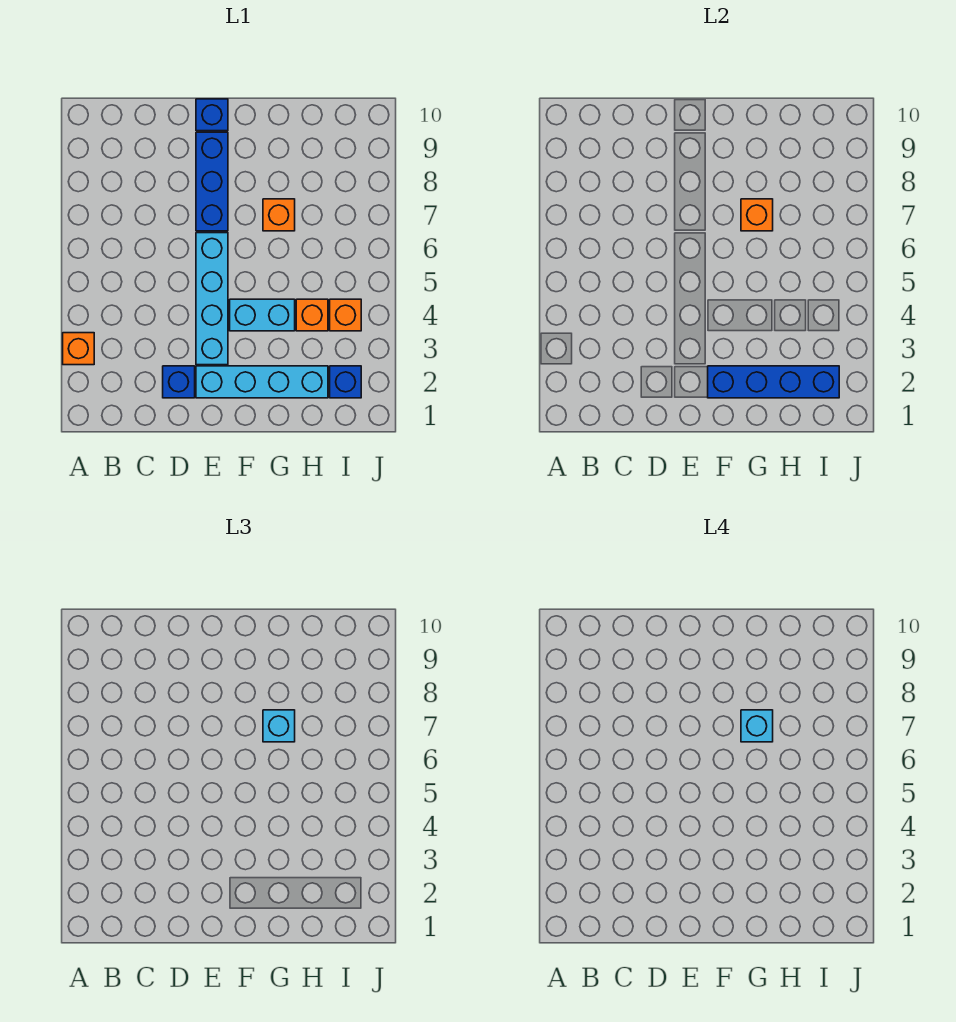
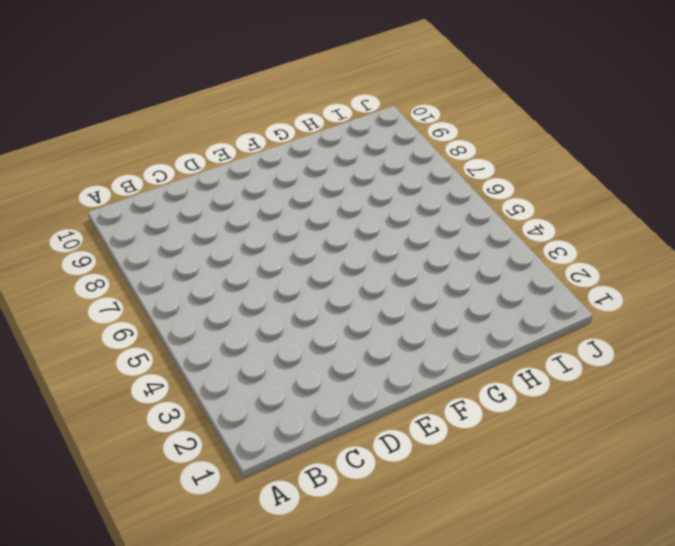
none -> orange brick A3 level 1
none -> blue brick D2 level 1
none -> cyan brick E2:H2 level 1

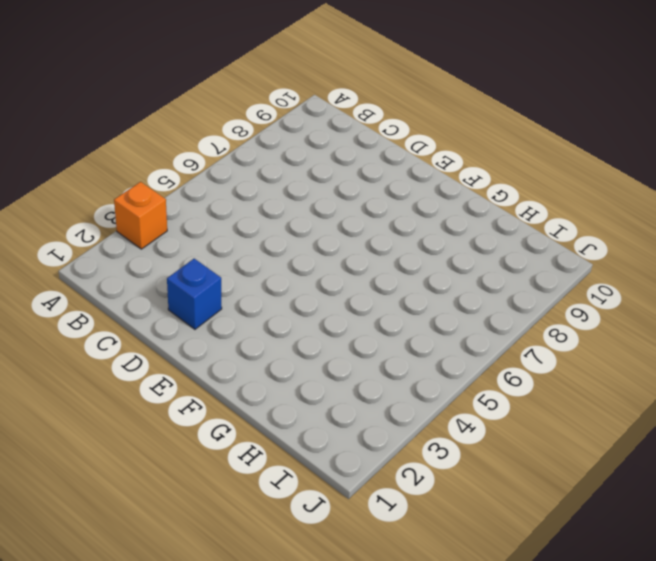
none -> cyan brick E2:H2 level 1
none -> cyan brick E3:E6 level 1
none -> blue brick E7:E9 level 1

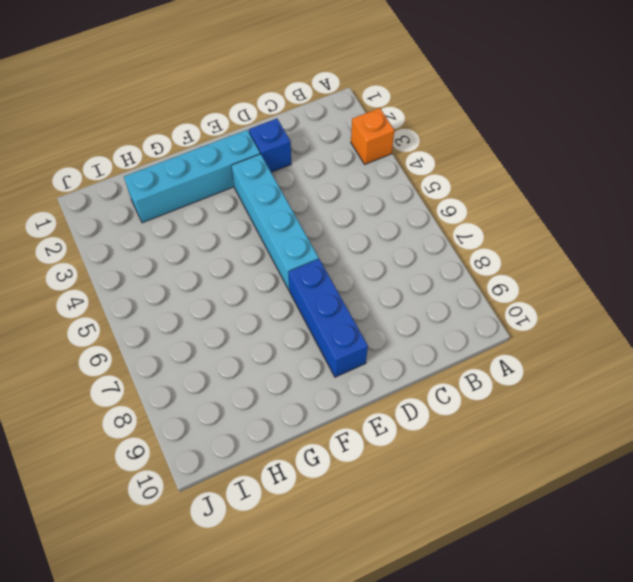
none -> blue brick E10 level 1
none -> cyan brick F4:G4 level 1
none -> orange brick G7 level 1

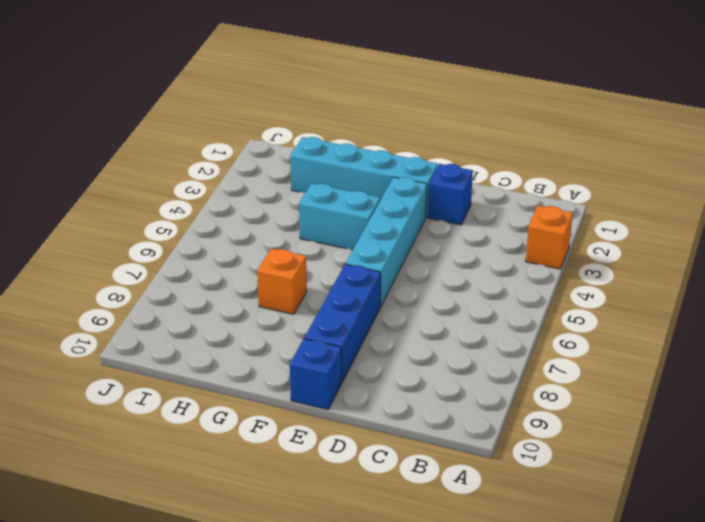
none -> orange brick H4 level 1
none -> blue brick I2 level 1
none -> orange brick I4 level 1

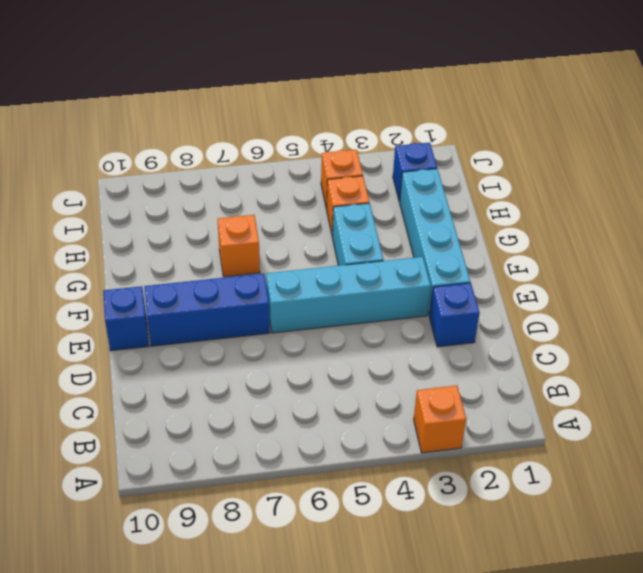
none -> blue brick F2:I2 level 2
none -> orange brick G7 level 2
none -> cyan brick G7 level 3

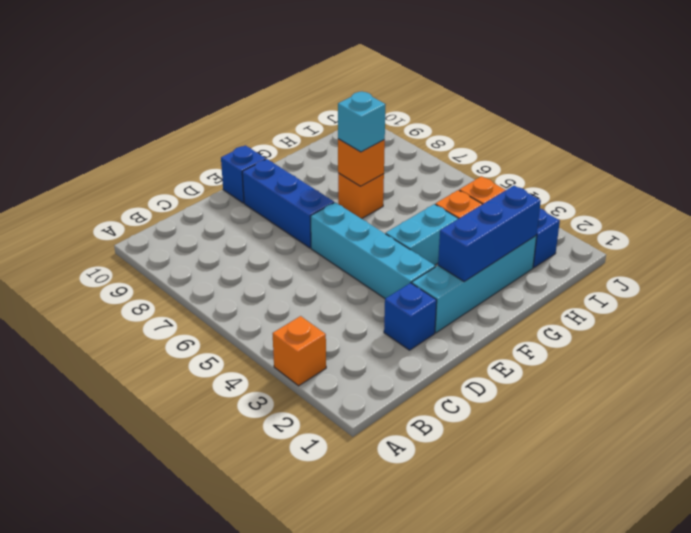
blue brick F2:H2 level 2 -> blue brick F2:I2 level 2
none -> cyan brick G7 level 4

